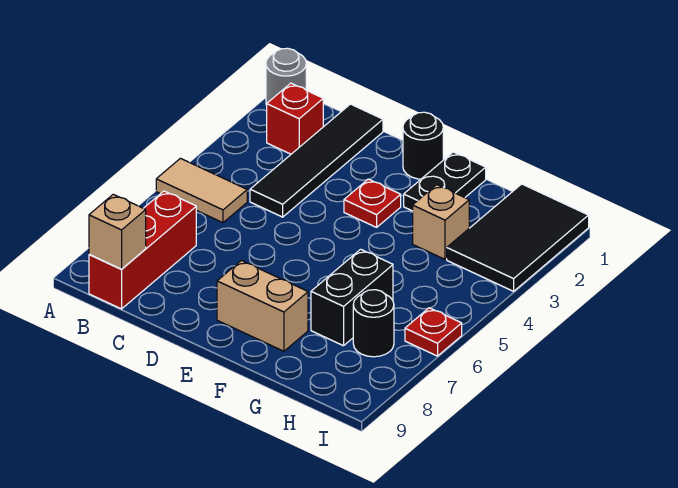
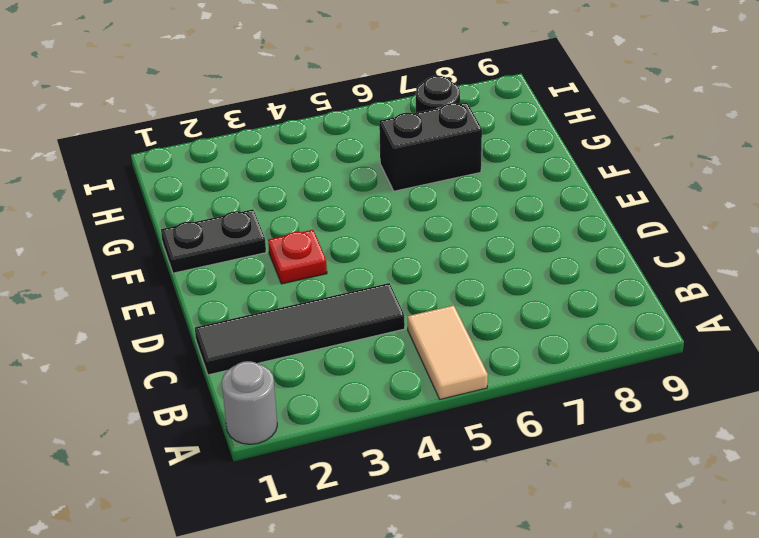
none -> red brick B2 level 1
none -> red brick B7:B9 level 1
none -> black round brick E1 level 1

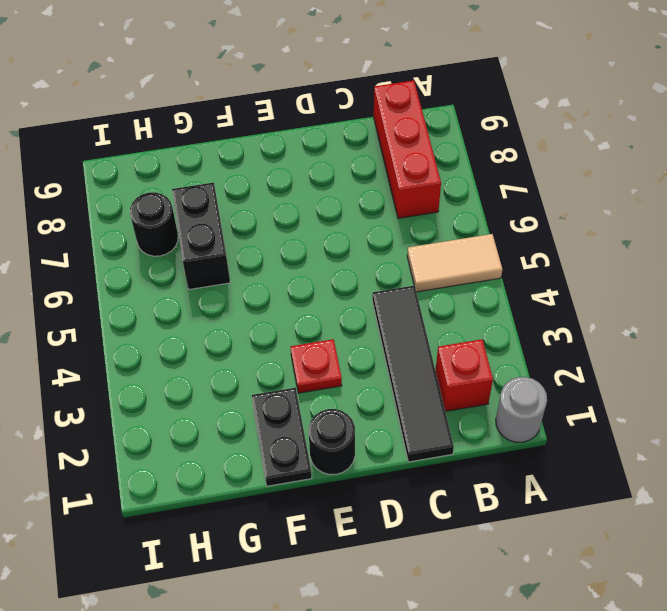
none -> tan brick E8:F8 level 1
none -> tan brick G3 level 1
none -> black tile H1:I3 level 1

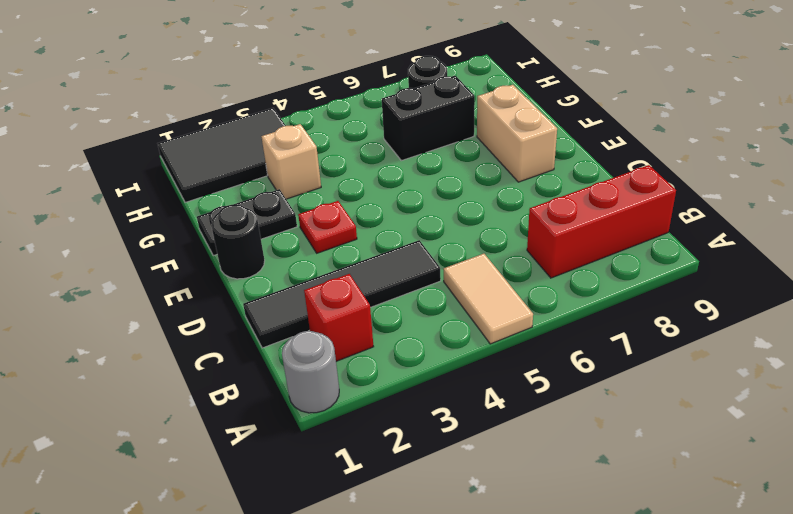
none -> red plate I6 level 1
none -> tan brick B9 level 2

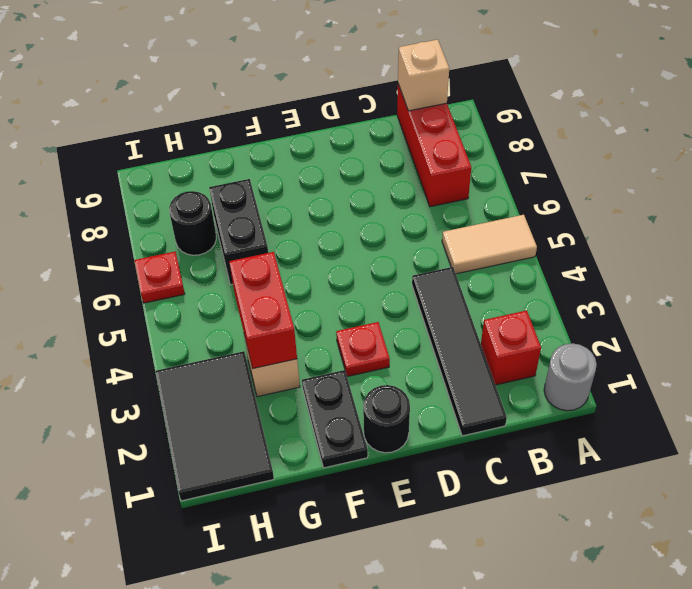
red brick G3:G4 level 2 -> none
none -> tan brick E8:F8 level 1

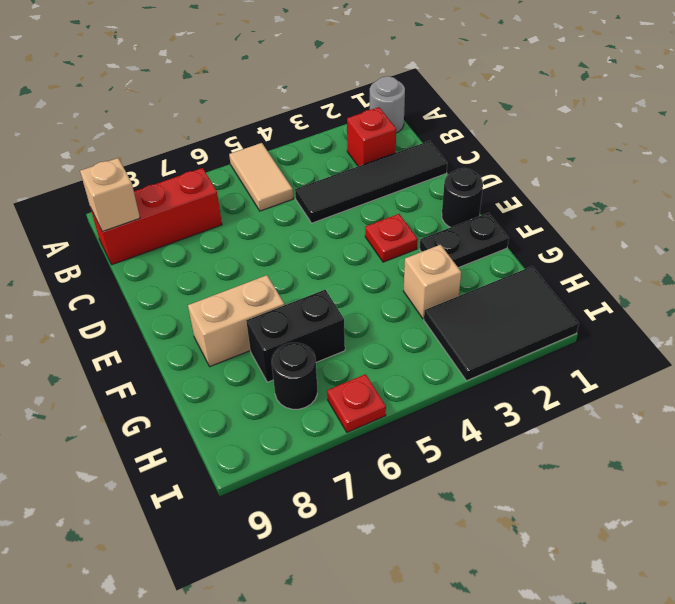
tan brick F7:F8 level 1 -> tan brick E8:F8 level 1

